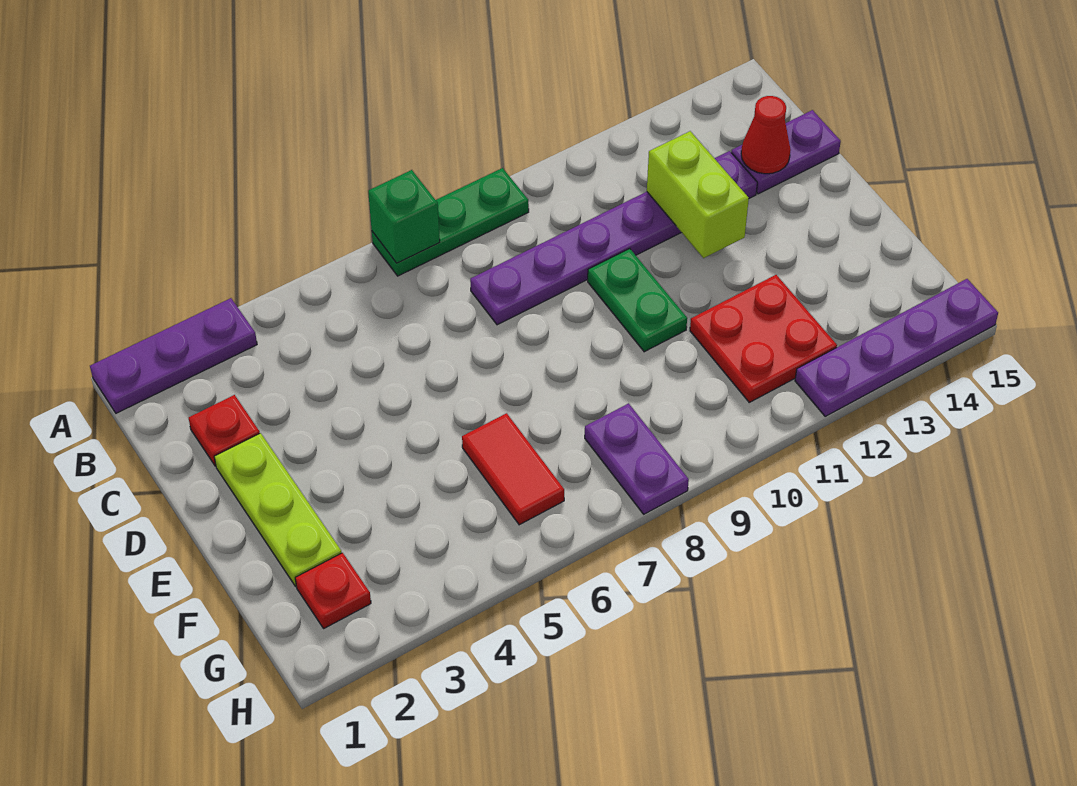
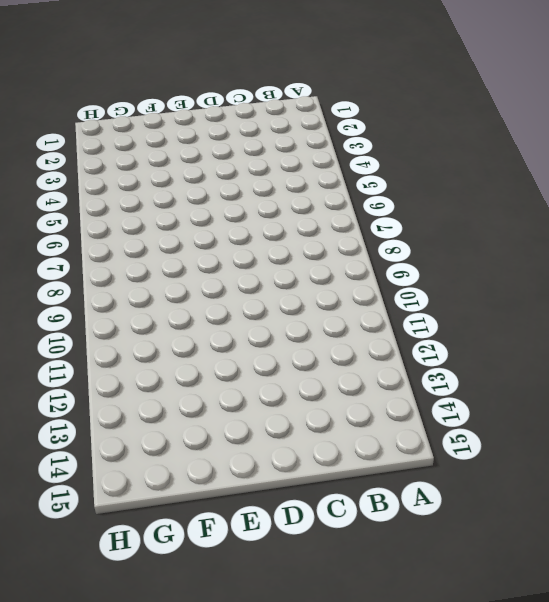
none -> purple plate A1:A3 level 1
none -> green plate A7:A9 level 1
none -> red plate C2 level 1

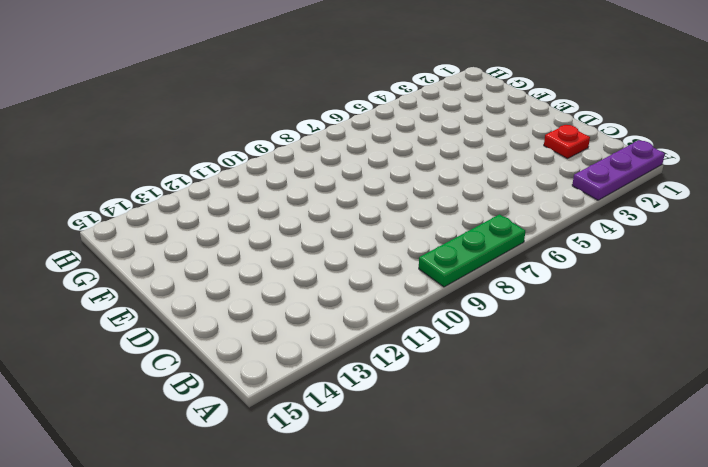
none -> purple plate C8:C13 level 1
none -> purple plate C14:C15 level 1
none -> lime plate D2:F2 level 1

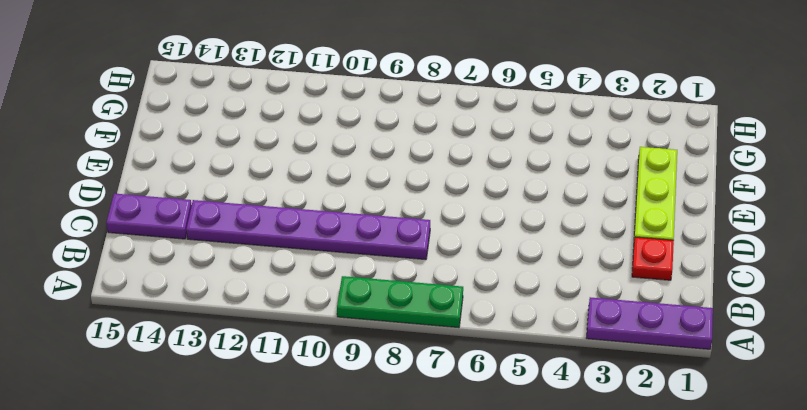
none -> green plate D10:E10 level 1
none -> red tile F6:G6 level 1
none -> red plate F11:G12 level 1

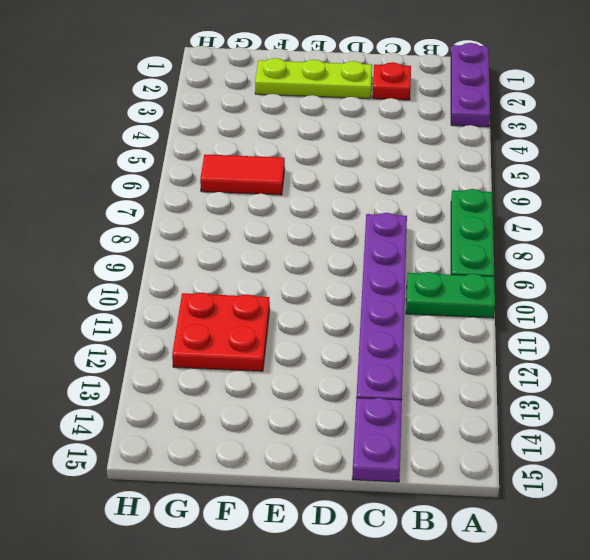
green plate A10:B10 level 1 -> green plate D10:E10 level 1
none -> red plate G2 level 1
none -> purple plate G8:H8 level 1
none -> purple plate H12:H15 level 1

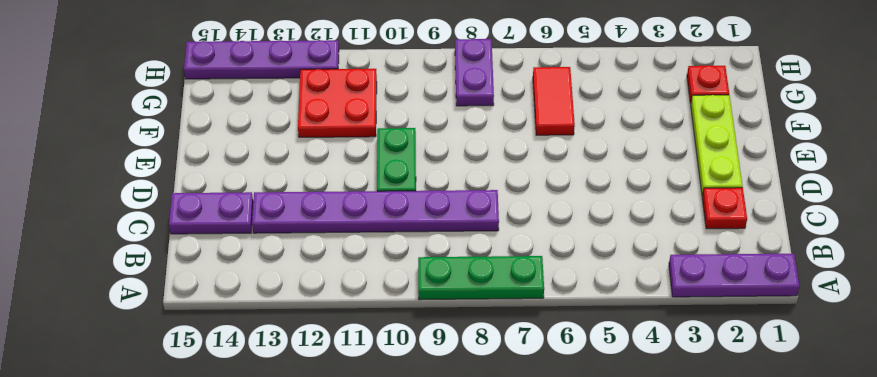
none -> green brick A7 level 2
none -> lime brick C12:D12 level 2
none -> red cone C14 level 2

